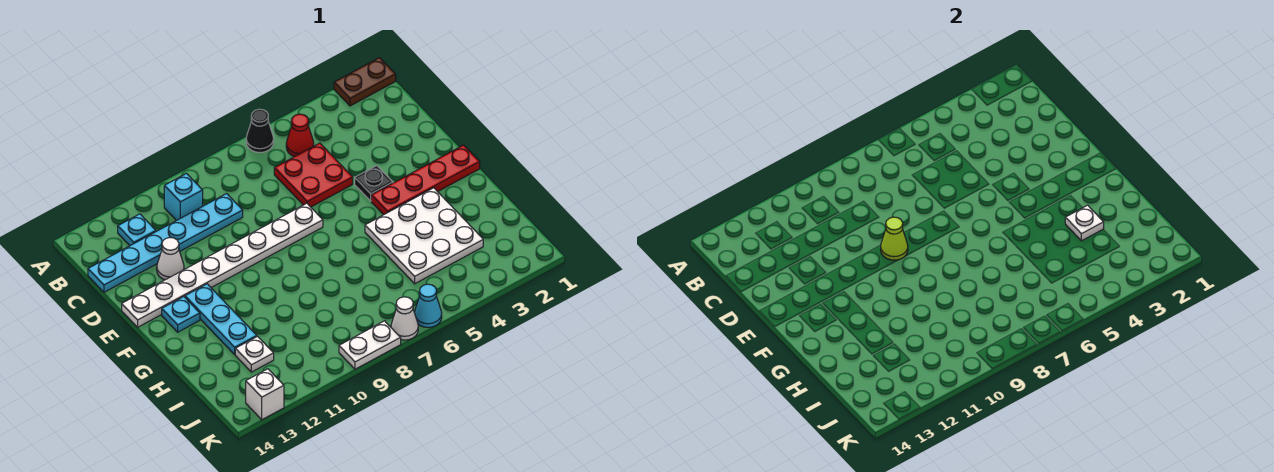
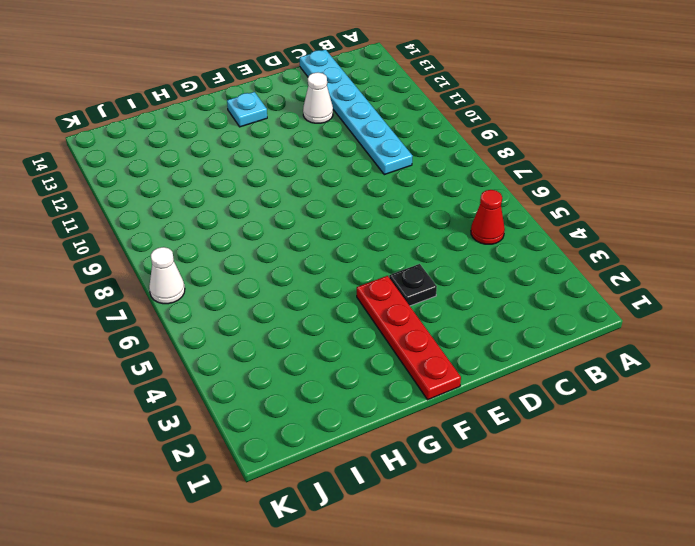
none -> brown plate A1:A2 level 1
none -> black cone A6 level 1
none -> cyan brick B10 level 1

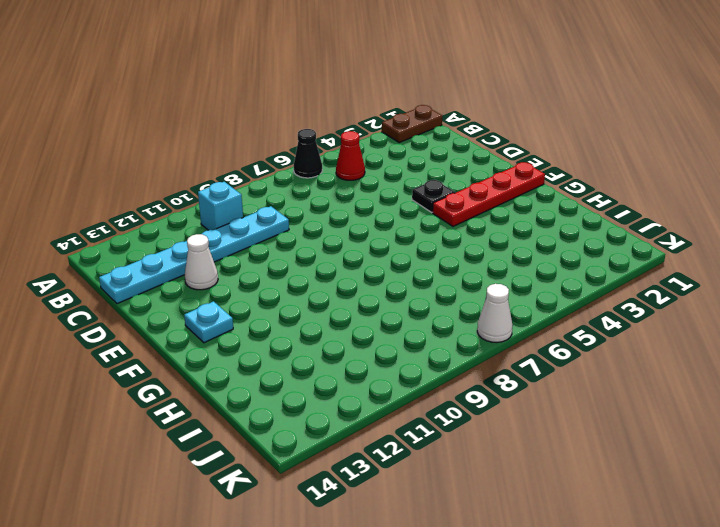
none -> cyan plate B12 level 1
none -> red plate C5:D6 level 1
none -> white plate E7:E14 level 1

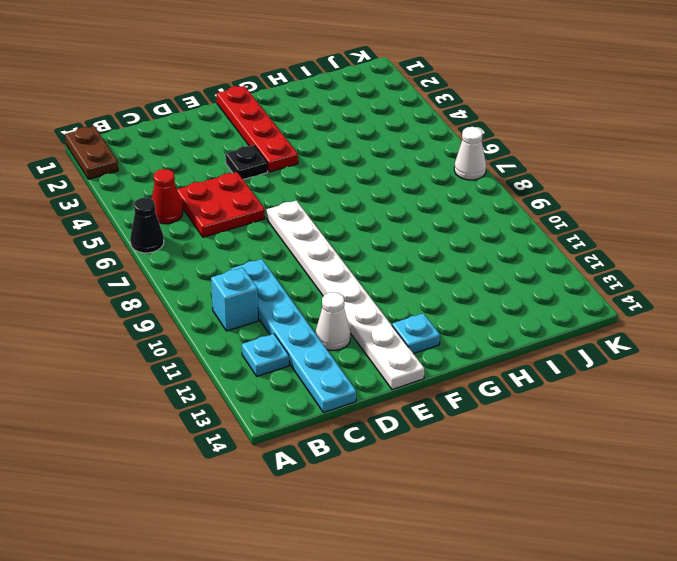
none -> cyan plate F12:H12 level 1
none -> white plate G3:I5 level 1
none -> white plate I12 level 1

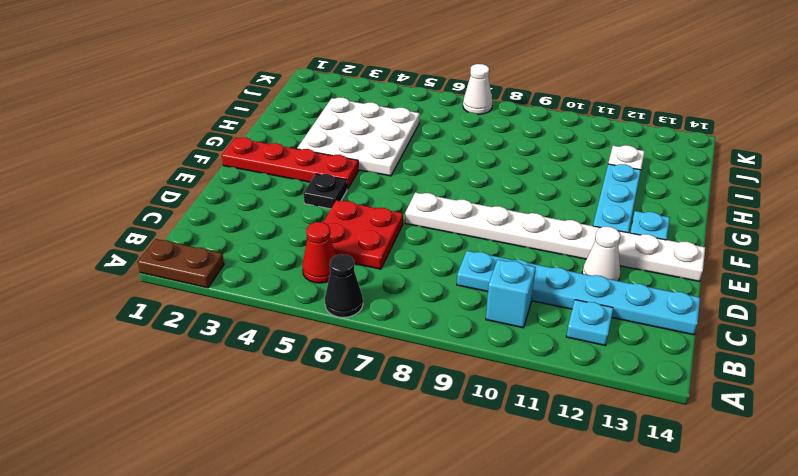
none -> cyan cone K6 level 1
none -> white plate K8:K9 level 1
none -> white brick K13 level 1

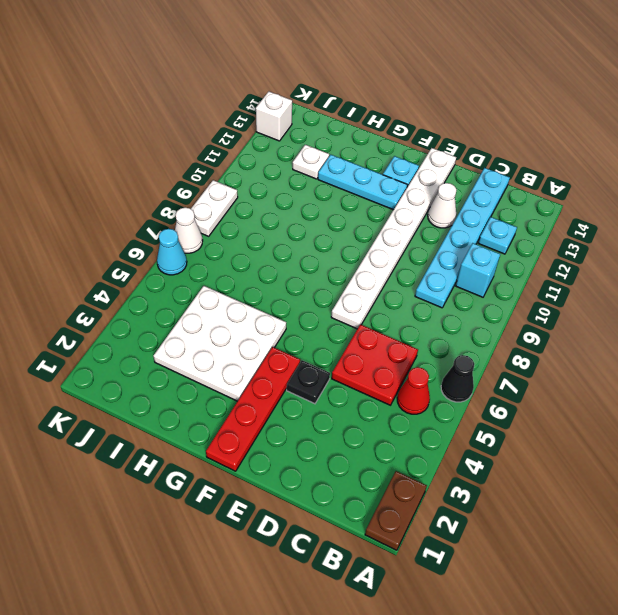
none -> lime cone E9 level 2
none -> white plate H3 level 2

